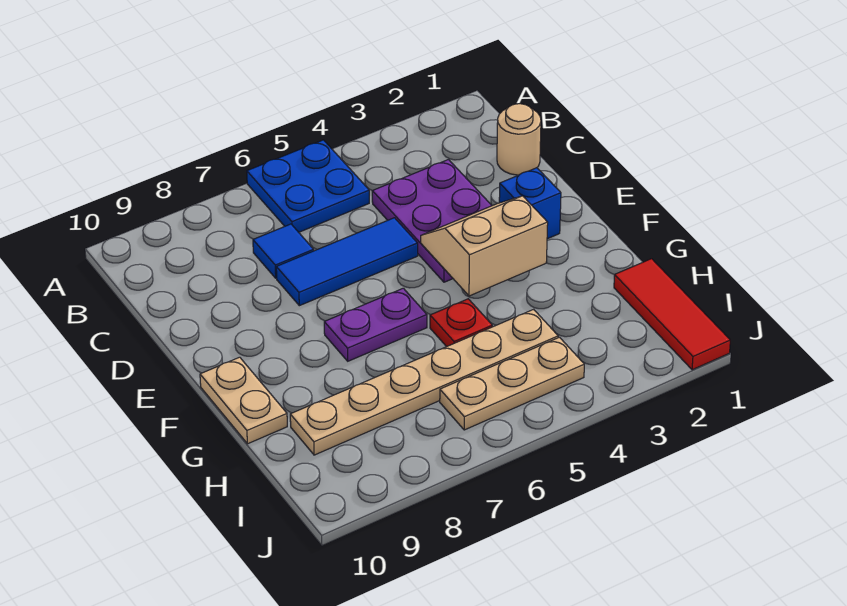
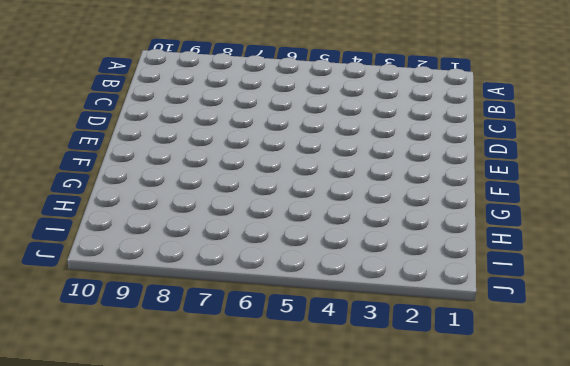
none -> blue plate A5:B6 level 1
none -> tan round brick C1 level 1
none -> purple plate C3:E4 level 1

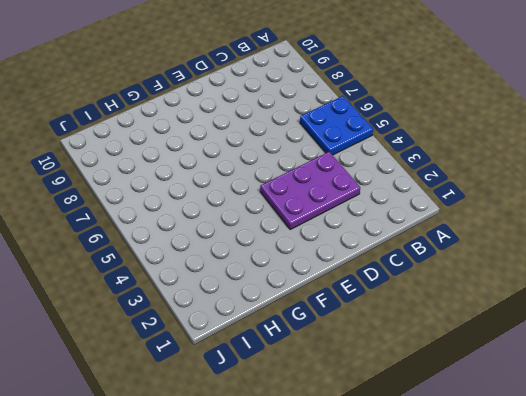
none -> tan round brick C1 level 1
none -> blue tile C7 level 1
none -> blue tile D5:D7 level 1

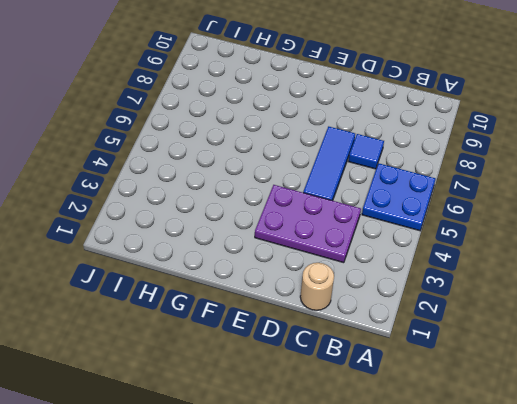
none -> blue brick E2 level 1
none -> purple plate F6:F7 level 1
none -> tan plate F10:G10 level 1

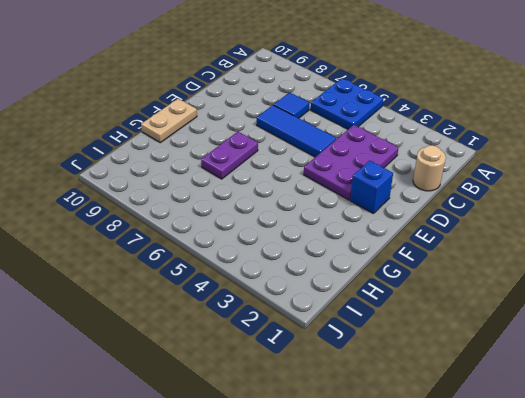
purple plate F7:G7 level 1 -> purple plate F6:F7 level 1
none -> red plate G5 level 1
none -> red tile H1:J1 level 1
none -> tan plate H4:H9 level 1

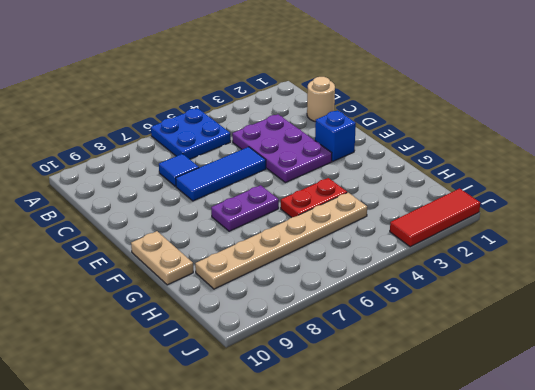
red plate G4:G5 level 1 -> red plate G5 level 1
red tile J1:J3 level 1 -> red tile H1:J1 level 1
none -> tan plate I4:I6 level 1
none -> tan slope E3:F4 level 2 top F

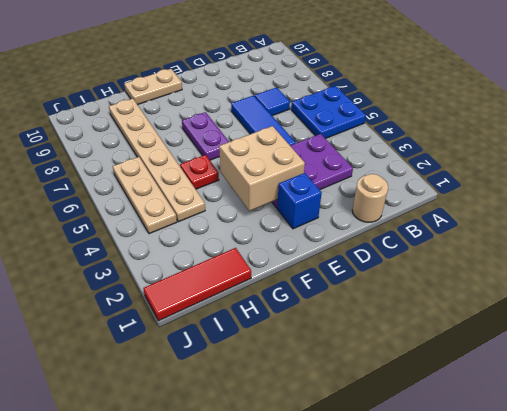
tan brick E3:F4 level 2 -> tan slope E3:F4 level 2 top F

